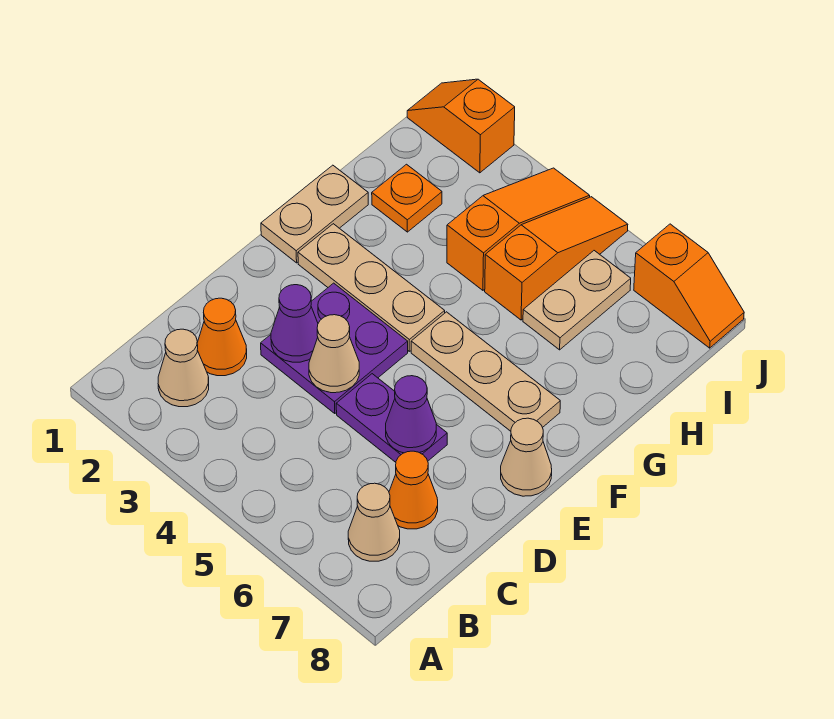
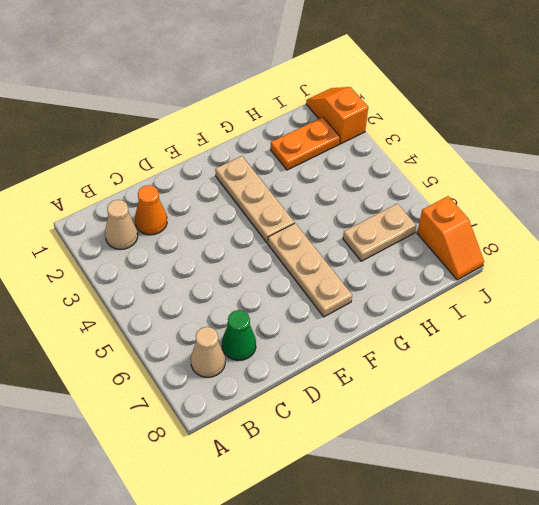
green cone C7 level 1 -> orange cone C7 level 1
orange plate H2:I2 level 1 -> orange plate H2 level 1
none -> purple plate D3:E4 level 1
none -> purple plate D5:D6 level 1
none -> tan cone E8 level 1

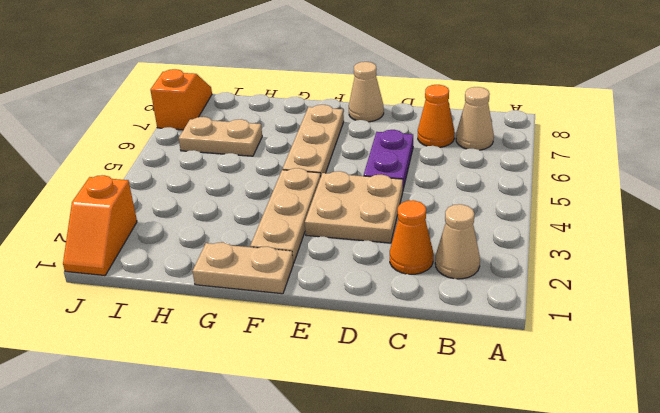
tan plate D3:E4 level 1 -> purple plate D3:E4 level 1
none -> orange plate H2 level 1
none -> orange slope H4:J4 level 1 top H
none -> orange slope H5:J5 level 1 top H

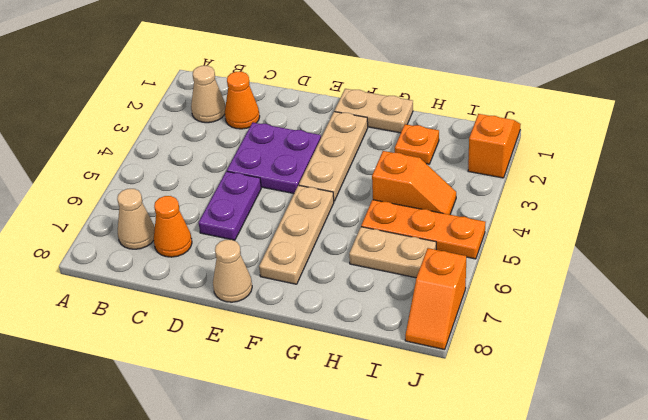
orange slope H4:I4 level 1 top H -> orange slope H4:J4 level 1 top H
orange plate H5:J5 level 1 -> orange slope H5:J5 level 1 top H
none -> purple cone D3 level 2
none -> tan cone D4 level 2
none -> purple cone D6 level 2

